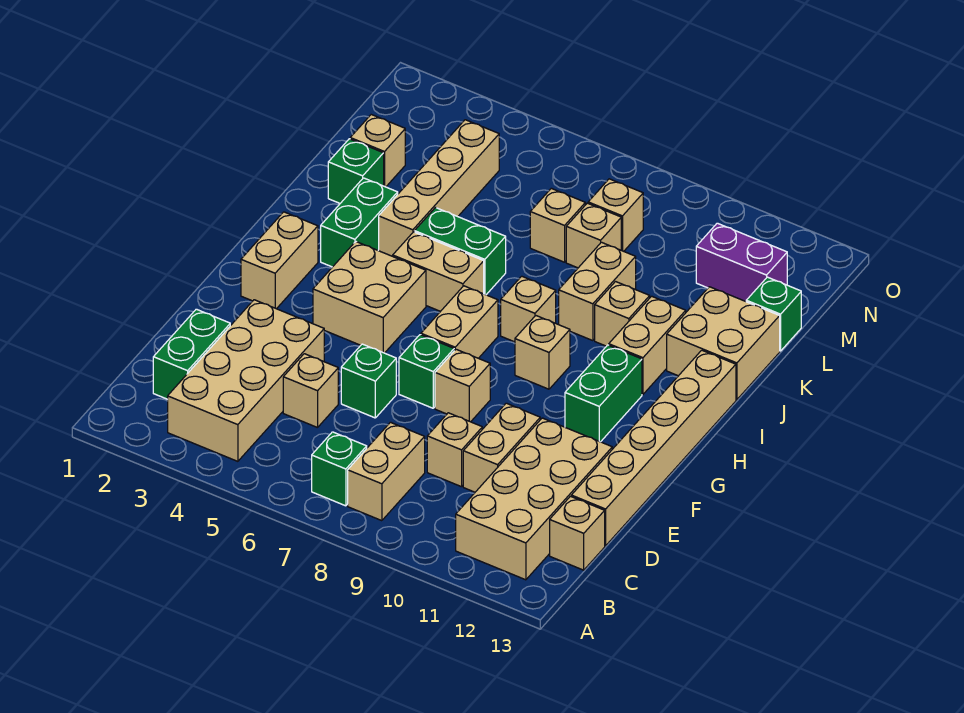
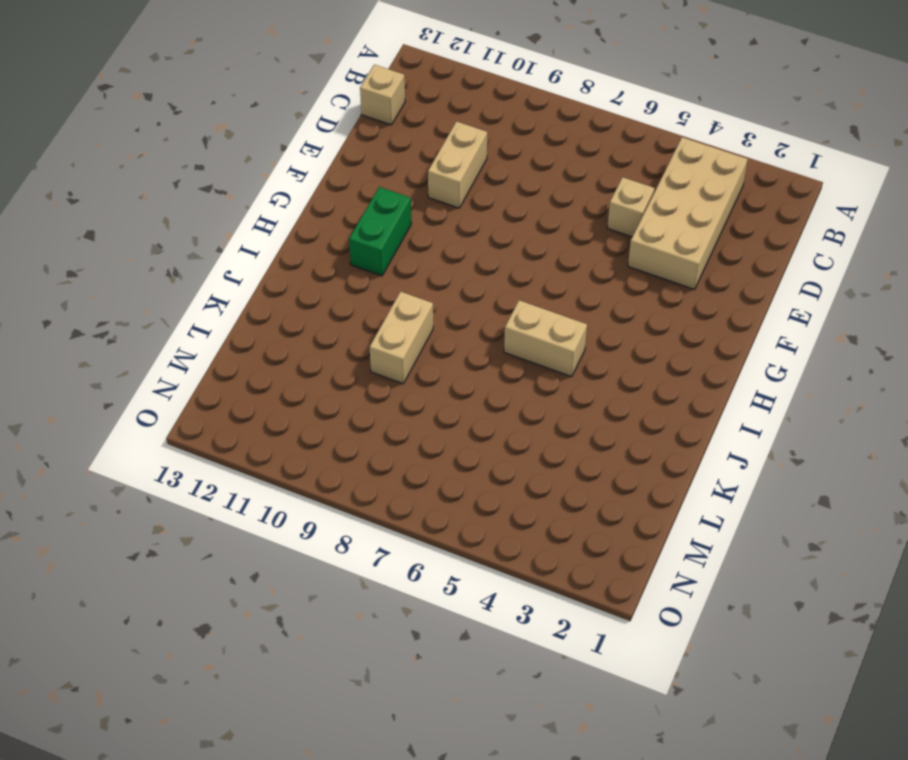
none -> green brick B7 level 1
none -> tan brick B8:C8 level 1
none -> tan brick B11:E12 level 1
none -> green brick C2:D2 level 1

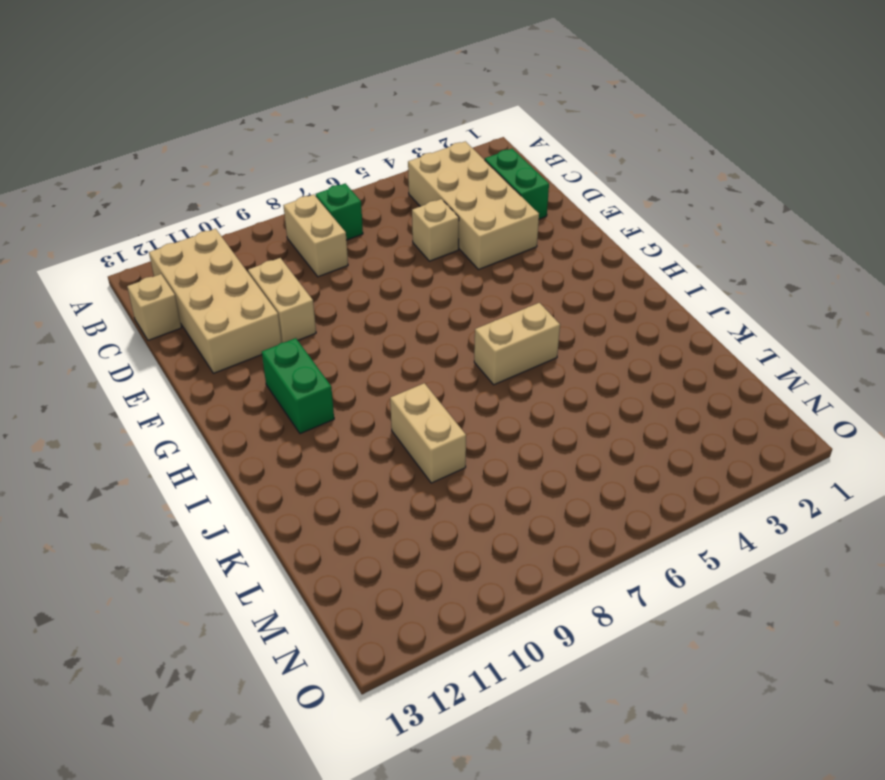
none -> tan brick D9 level 1
none -> tan brick D13:I13 level 1
none -> green brick E6 level 1
none -> green brick F7 level 1

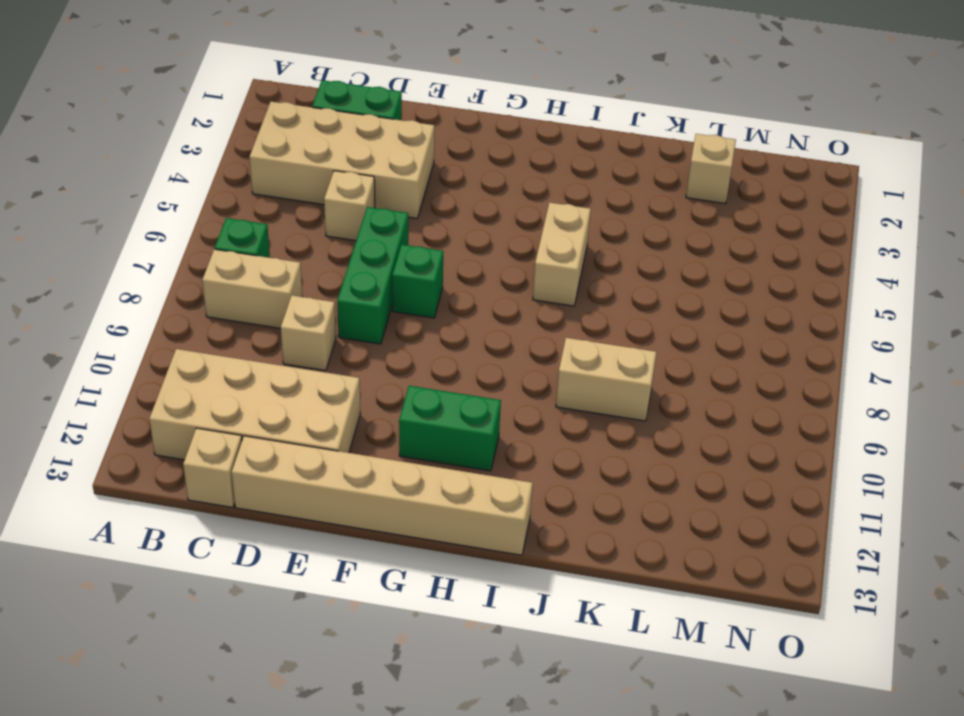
green brick E6:E8 level 1 -> green brick E6 level 1
none -> tan brick D10:E10 level 1
none -> tan brick F8 level 1
none -> tan brick G2:H2 level 1
none -> tan brick G4:H5 level 1

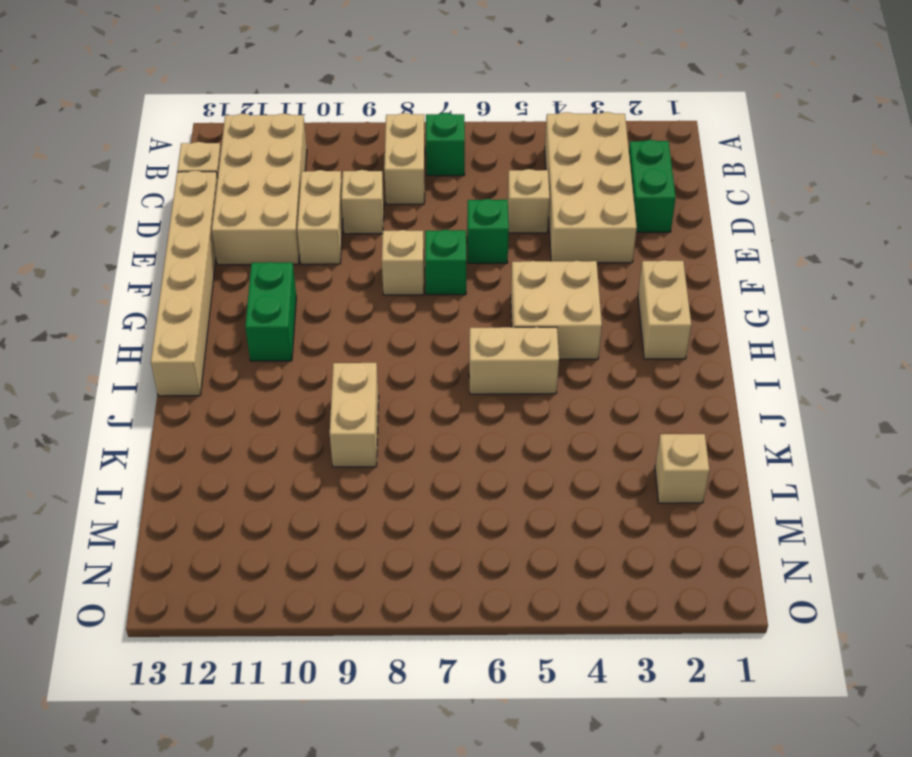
none -> tan brick G7:H7 level 1
none -> tan brick H9 level 1
none -> green brick I3:J3 level 1
none -> tan brick I8 level 1

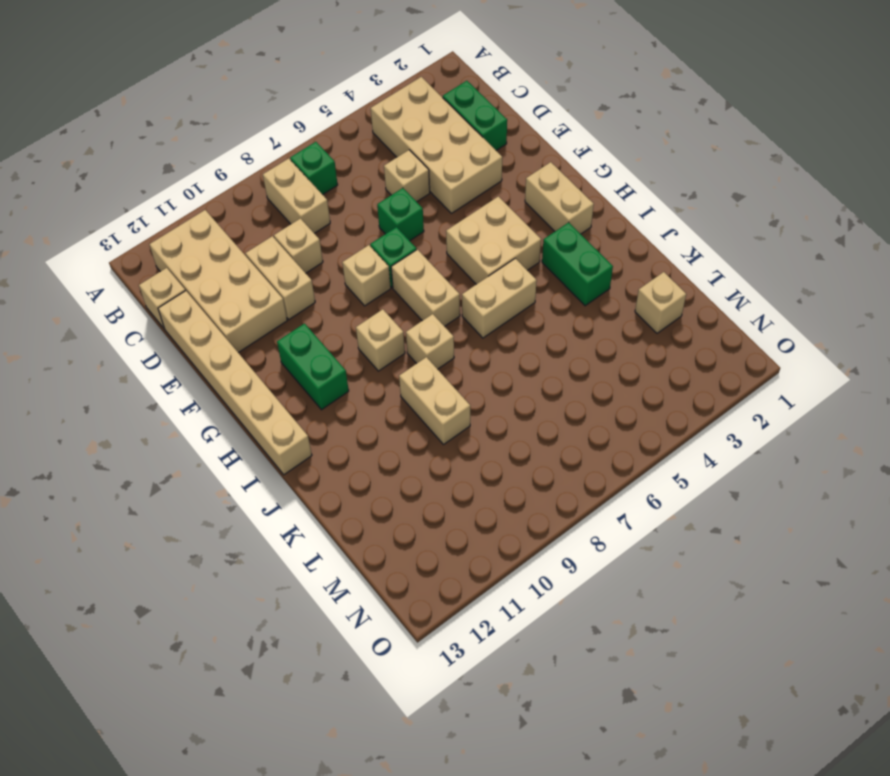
none -> tan brick I11:J11 level 1
none -> tan brick J4:M4 level 1
none -> green brick J5:J6 level 1
none -> tan brick J10 level 1

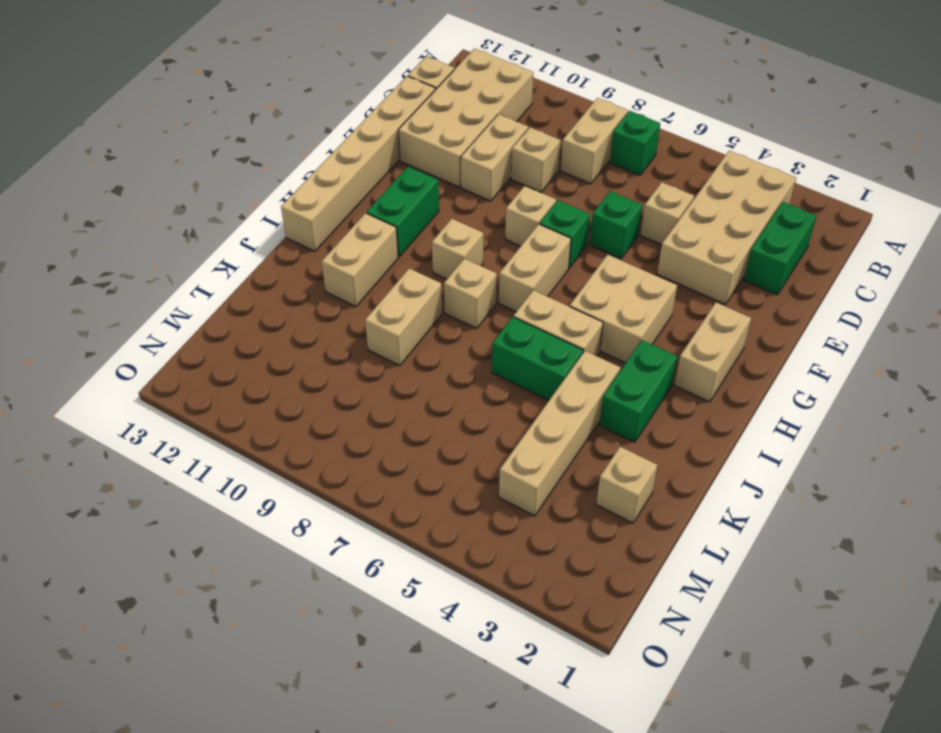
none -> tan brick J10 level 1
none -> tan brick J12:K13 level 1
none -> green brick K2 level 1
none -> tan brick L7 level 1

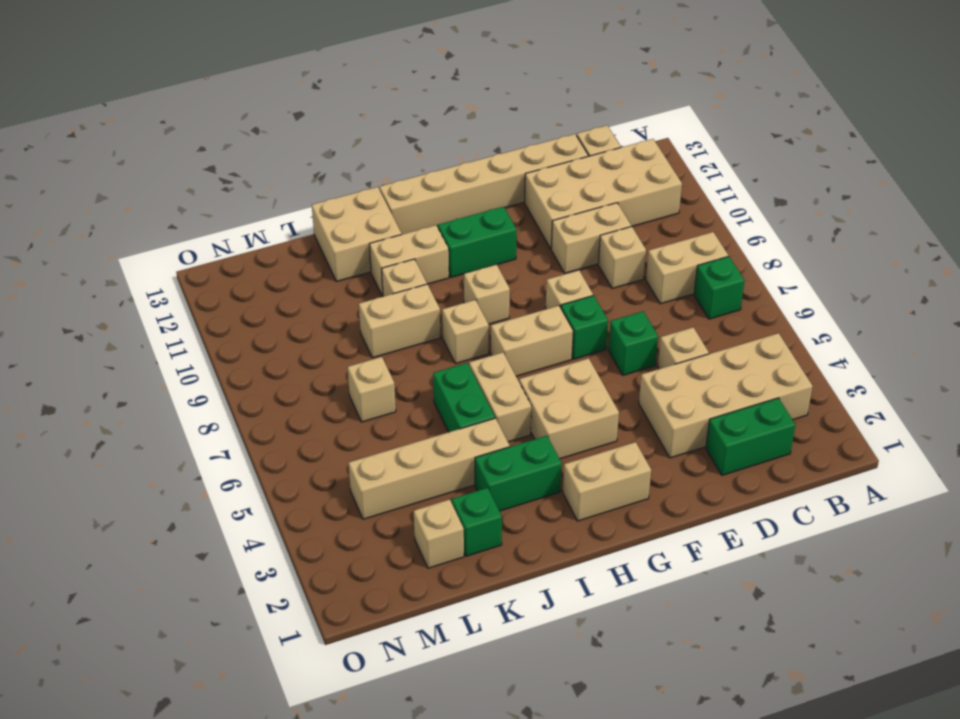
none -> tan brick L8 level 1
none -> green brick L13 level 1
none -> tan brick M8 level 1
none -> purple brick M11:M12 level 1

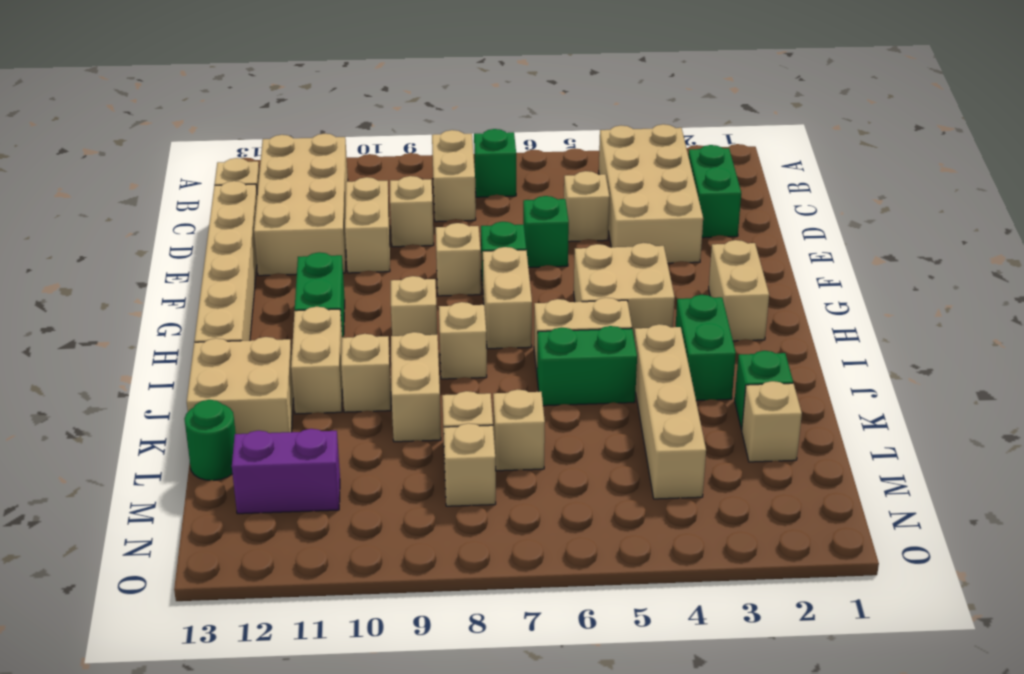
green round brick L13 level 1 -> green brick L13 level 1

